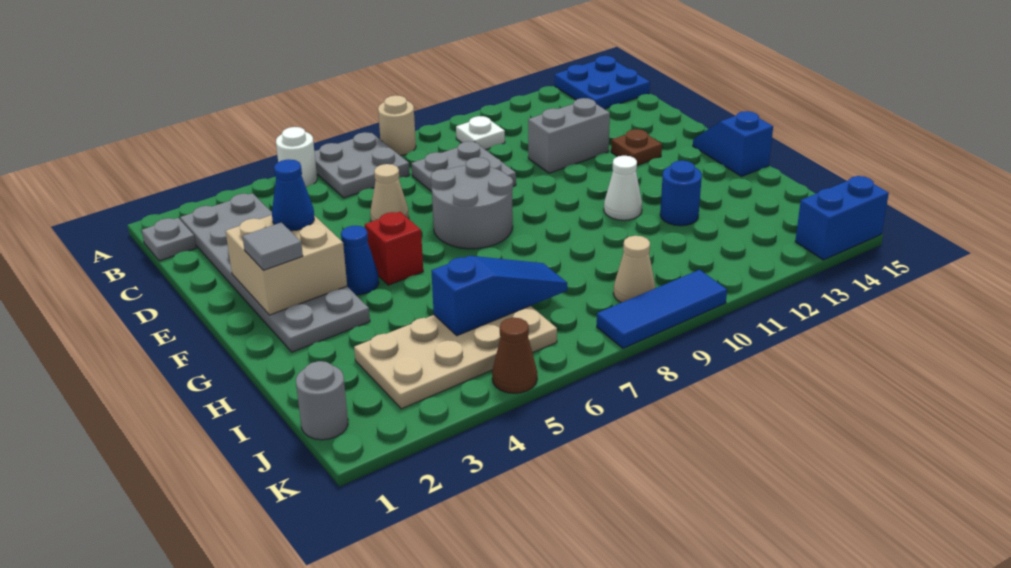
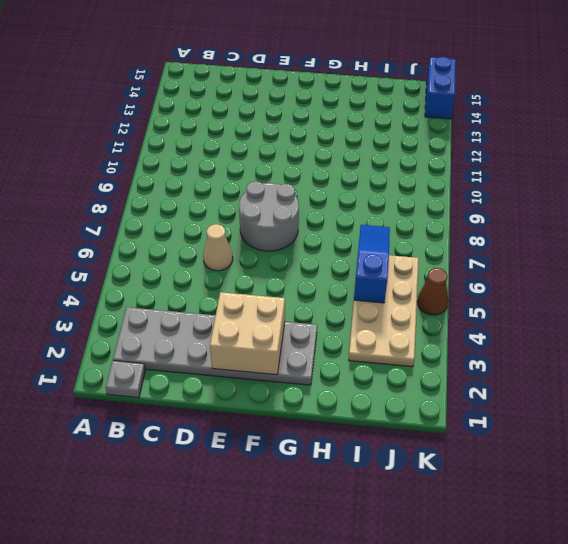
none -> white round brick A5 level 1
none -> grey plate A6:B7 level 1
none -> tan round brick A8 level 1

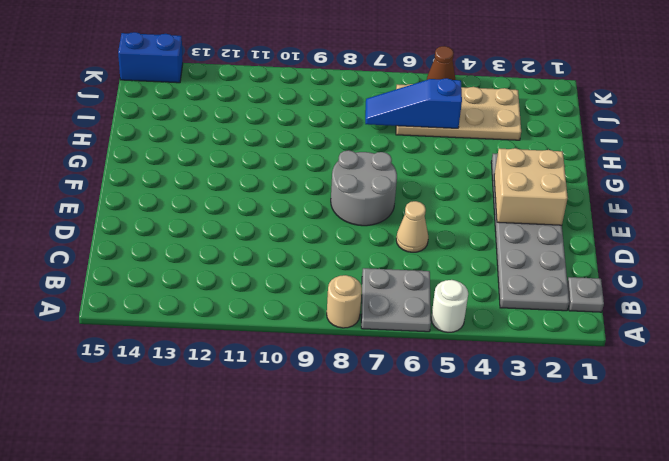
none -> blue plate A14:B15 level 1
none -> white plate B10 level 1
none -> grey plate C8:D9 level 1

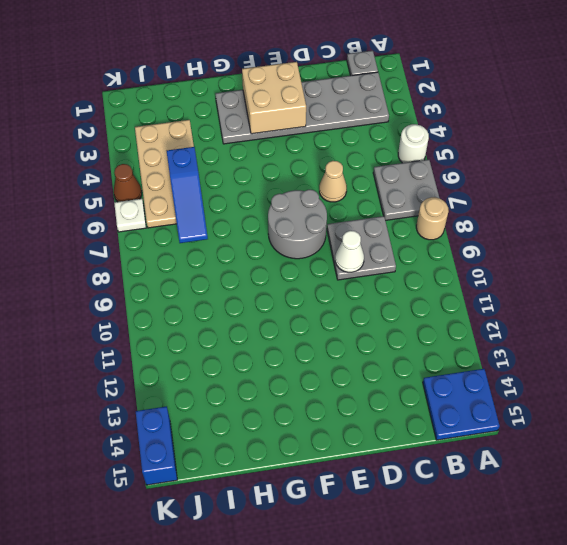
white cone D9 level 2 -> white cone G11 level 1
white plate K6 level 1 -> white plate B10 level 1
none -> grey brick D11:D12 level 1
none -> brown plate E13 level 1
none -> blue cone F4 level 1

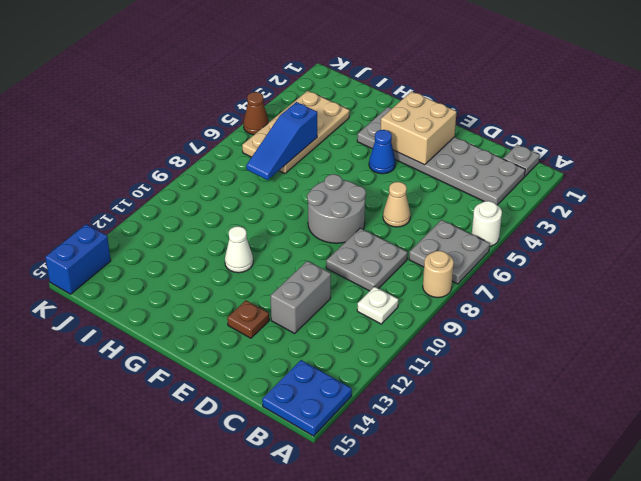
none -> red brick F5 level 1
none -> blue slope F15:G15 level 1 top G
none -> blue round brick H12 level 1

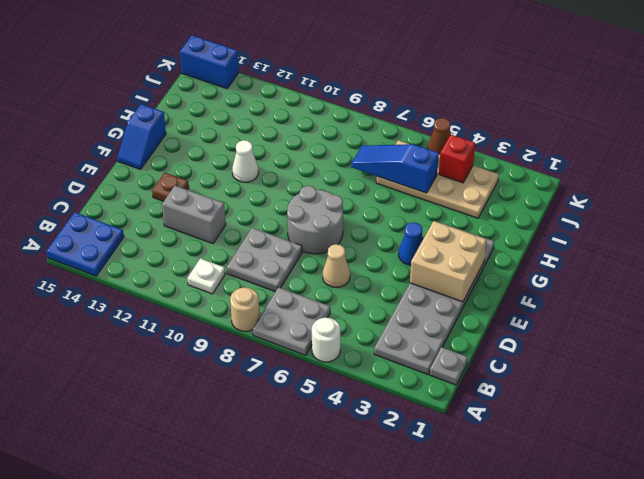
red brick J4 level 2 -> red brick F5 level 1
none -> blue round brick H12 level 1
none -> grey round brick J1 level 1
none -> tan cone J9 level 1

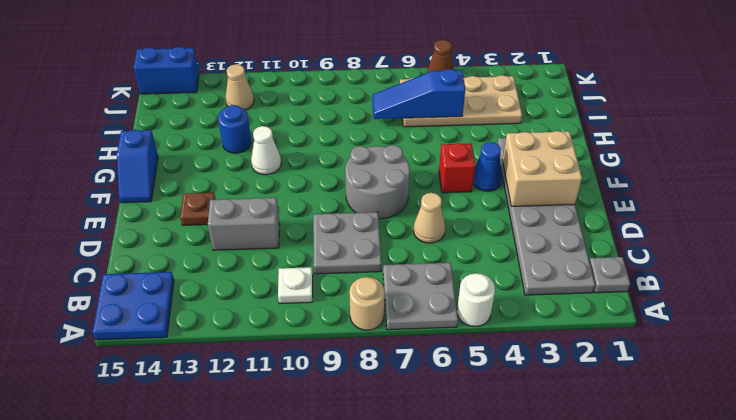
tan cone J12 level 1 -> tan cone J9 level 1
none -> grey round brick J1 level 1
none -> blue tile K8:K10 level 1
none -> blue cone E3 level 3

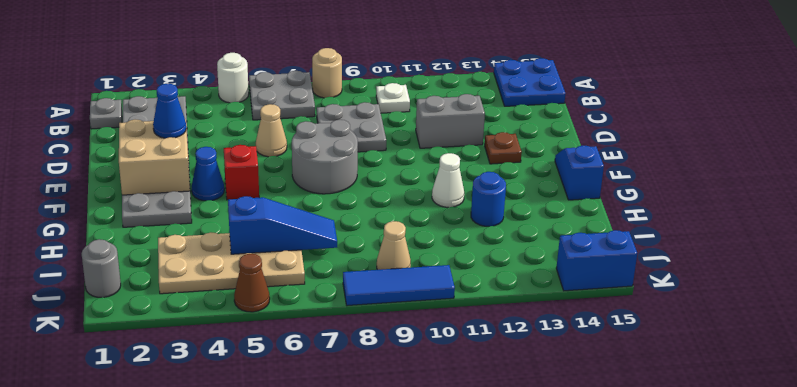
none -> grey tile F2 level 3

